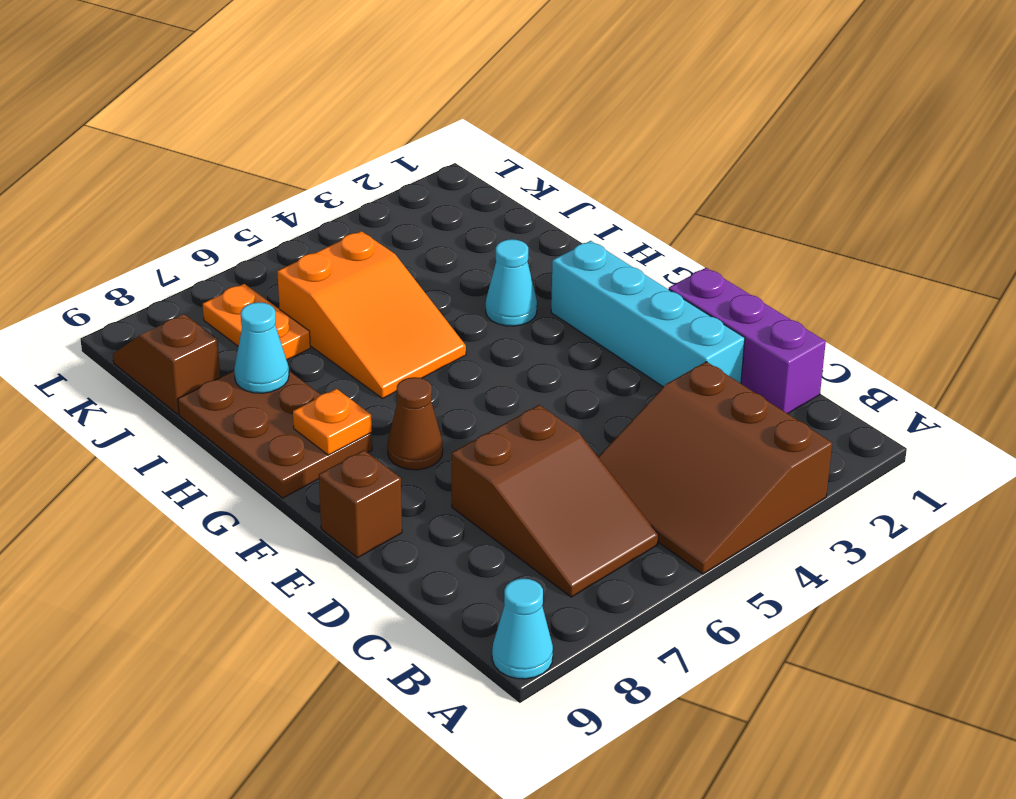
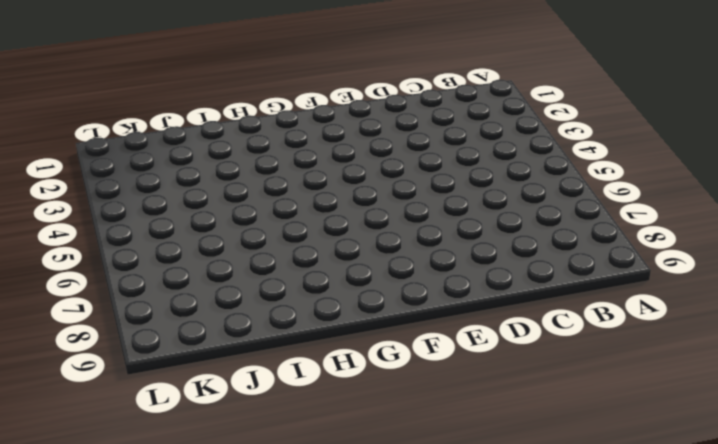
none -> brown slope A3:C5 level 1 top 3
none -> cyan cone A9 level 1
none -> brown slope B6:D7 level 1 top D

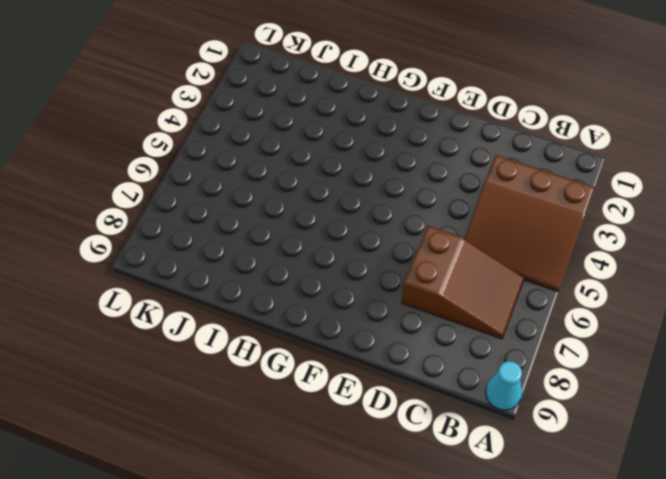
none -> purple brick C1:E1 level 1
none -> cyan brick D2:G2 level 1
none -> brown brick E9 level 1

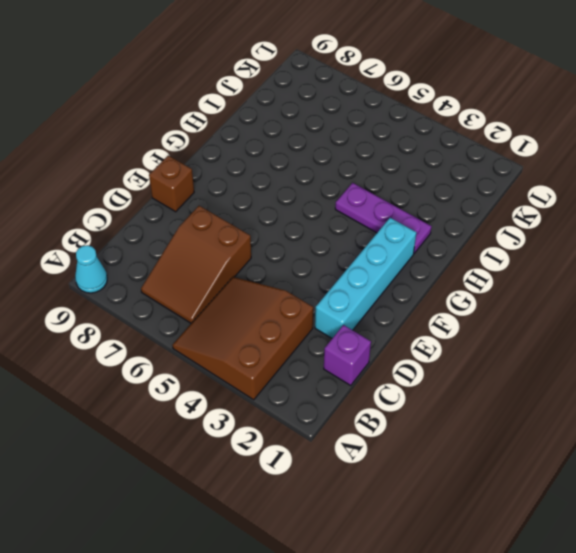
purple brick C1 level 1 -> purple brick C1:E1 level 1
purple plate H2:H4 level 1 -> cyan cone H3 level 1
none -> brown cone F7 level 1
none -> brown plate G8:I9 level 1
none -> orange slope H5:J6 level 1 top J

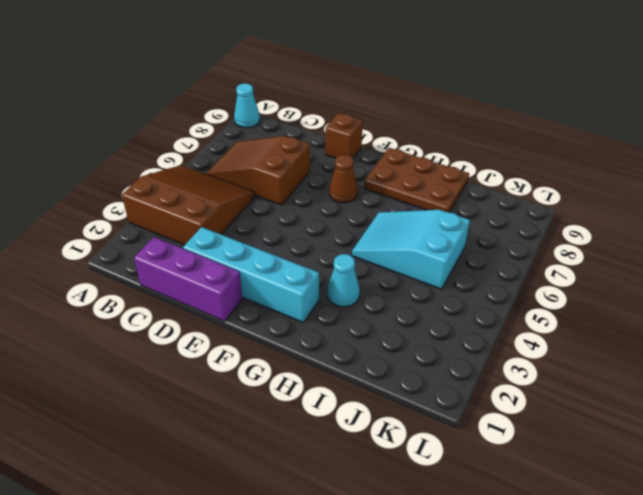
cyan slope H5:J6 level 1 top J -> orange slope H5:J6 level 1 top J
none -> orange plate J7:K7 level 1
none -> brown slope J9:K9 level 1 top J
none -> orange plate G8 level 2

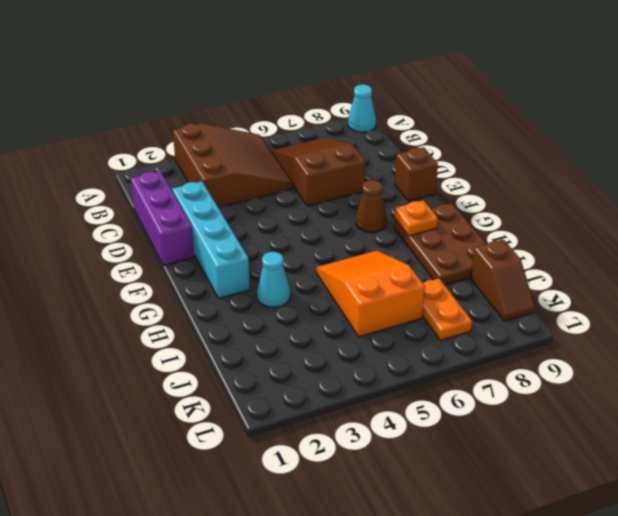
none -> cyan cone I8 level 2

